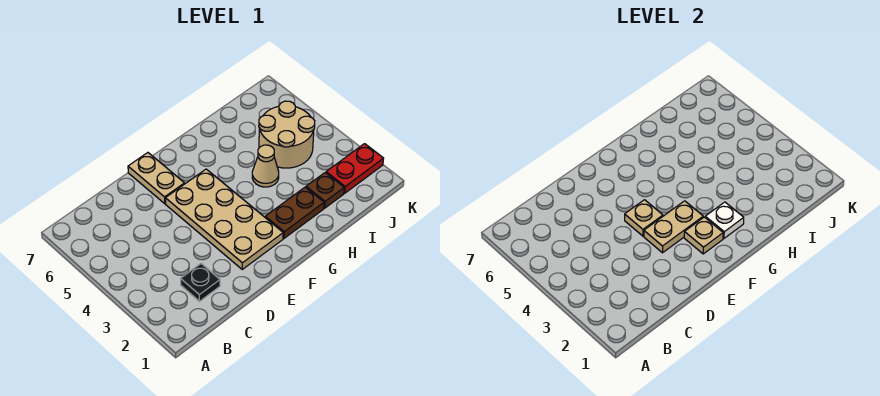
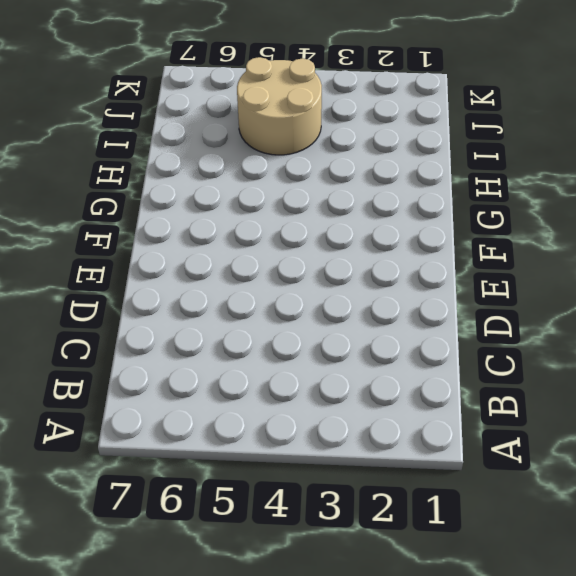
none -> black plate C2 level 1
none -> tan plate E2:F5 level 1
none -> tan plate E6:E7 level 1

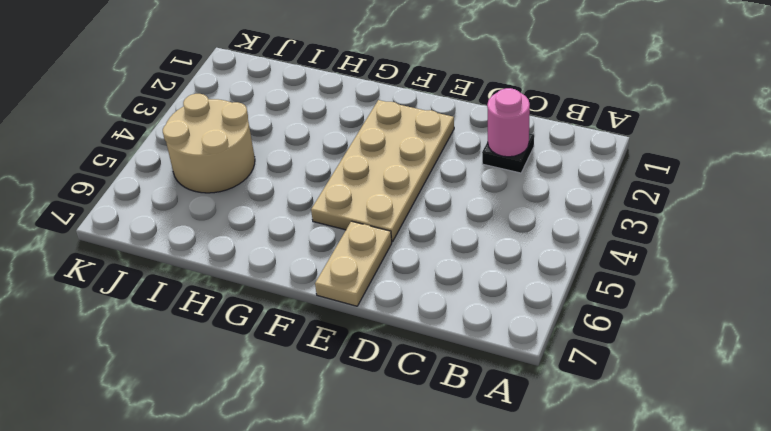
pink round brick C2 level 2 -> none
none -> brown plate G2:H2 level 1
none -> tan cone H4 level 1
none -> brown plate I2 level 1

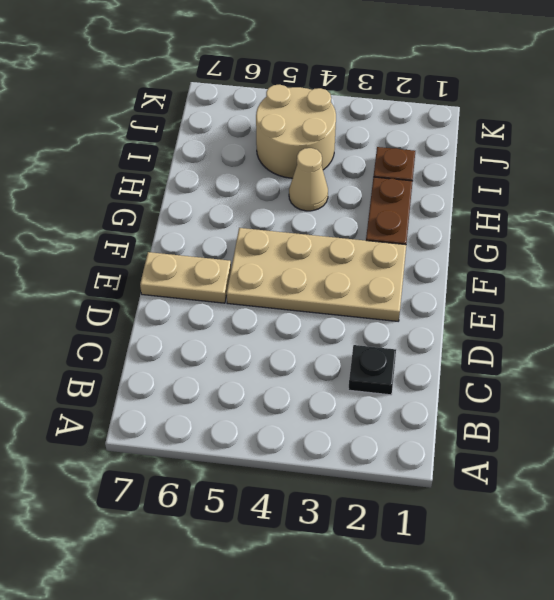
none -> red plate J2:K2 level 1
none -> tan plate E3:F3 level 2
none -> tan plate E4 level 2

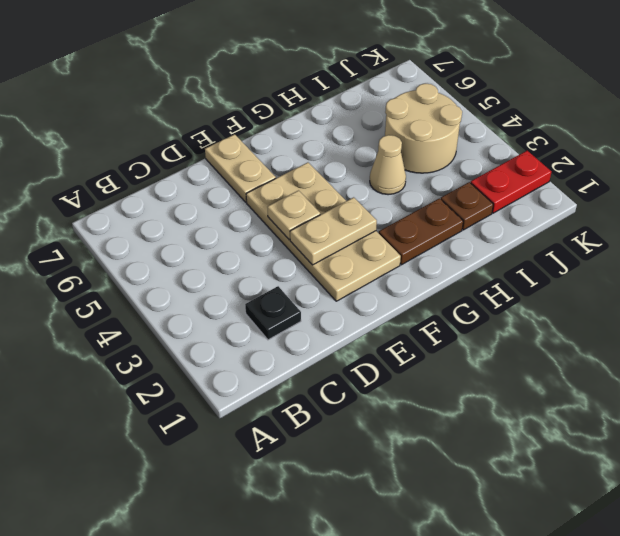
none -> tan plate F2 level 2
none -> white plate G2 level 2

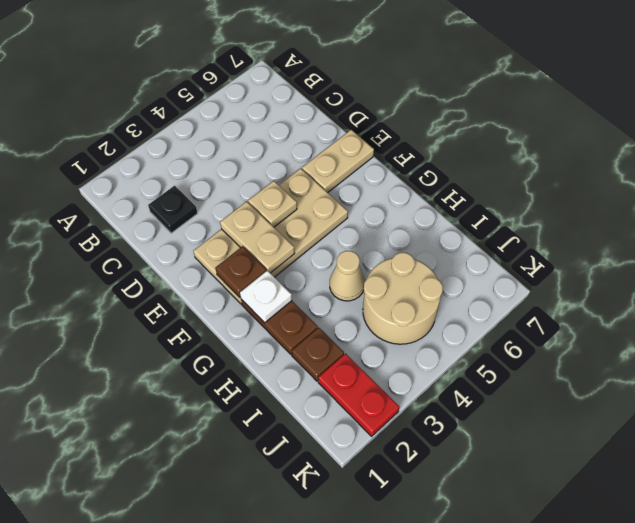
brown plate F2 level 2 -> tan plate F2 level 2

